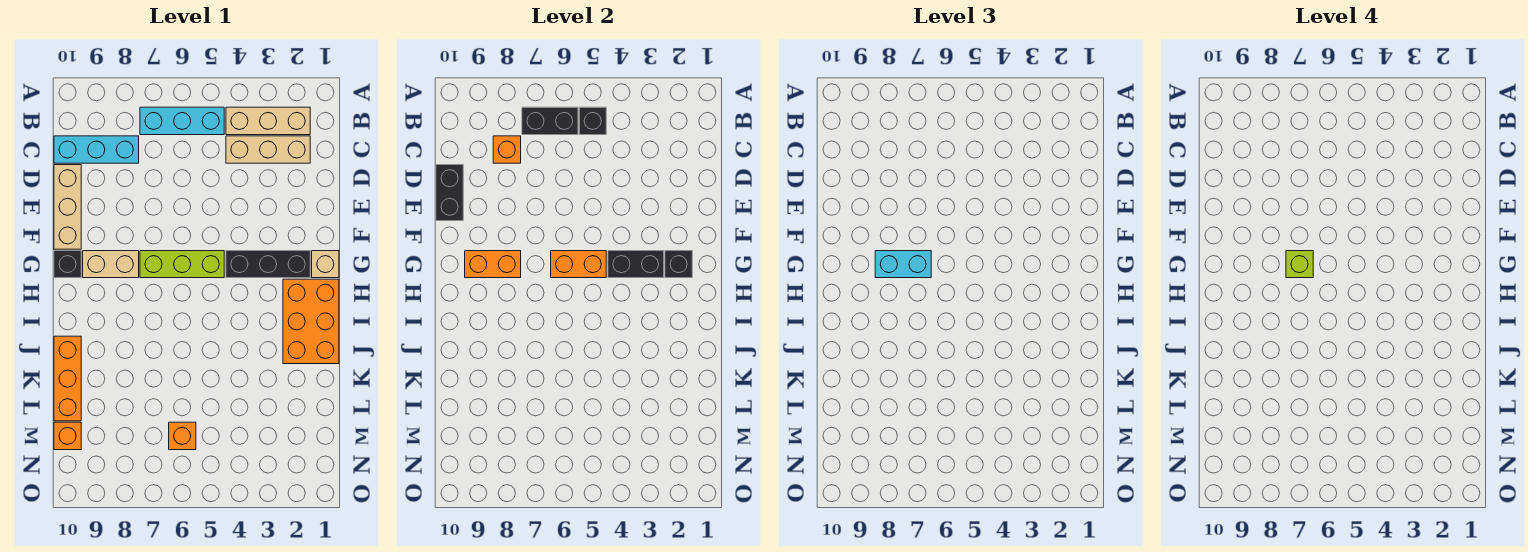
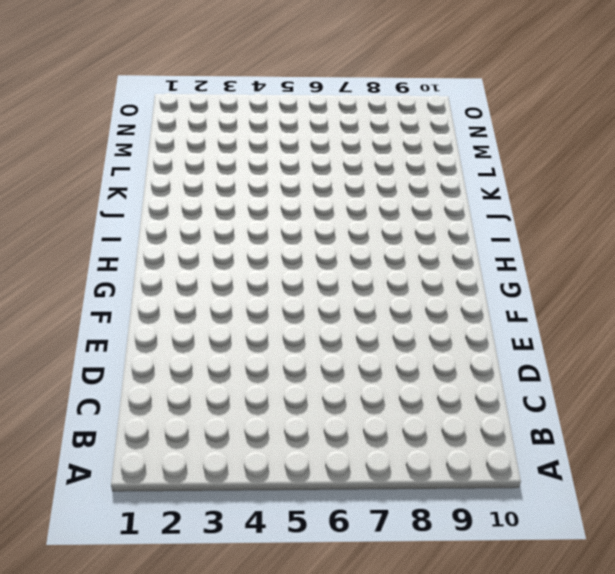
none -> tan brick B2:B4 level 1
none -> cyan brick B5:B7 level 1
none -> tan brick C2:C4 level 1

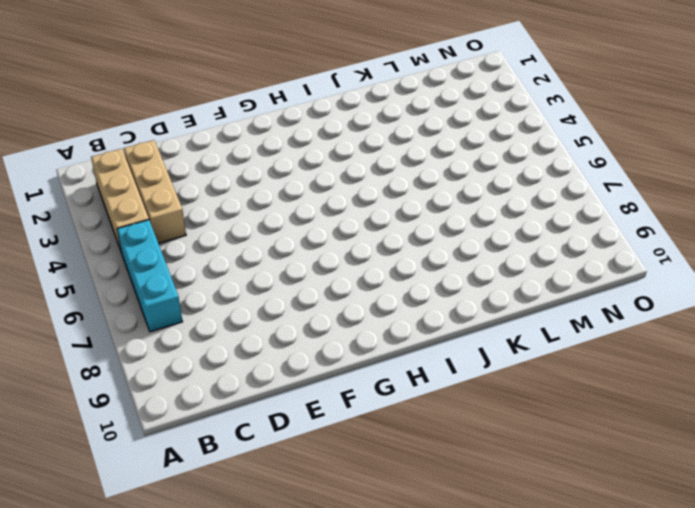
none -> cyan brick C8:C10 level 1
none -> tan brick D10:F10 level 1
none -> tan brick G1 level 1

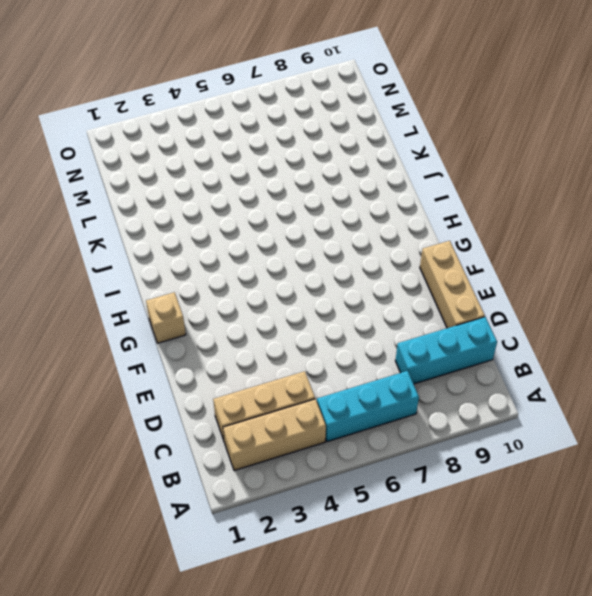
none -> black brick G2:G4 level 1
none -> lime brick G5:G7 level 1
none -> tan brick G8:G9 level 1

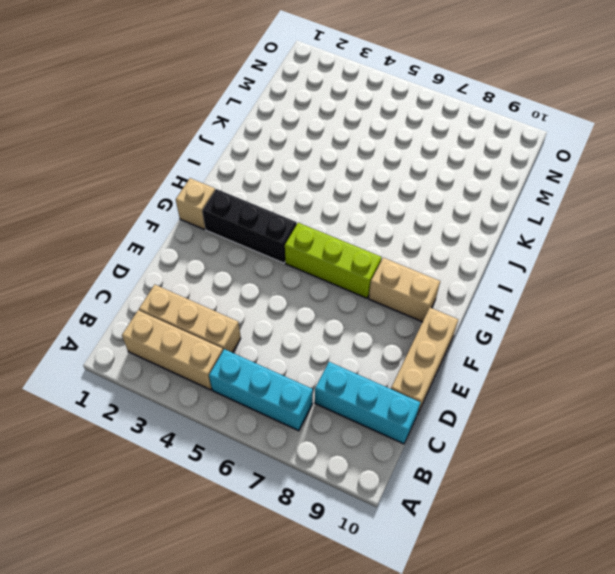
none -> black brick G10 level 1
none -> orange brick H1:J2 level 1
none -> orange brick J10:L10 level 1

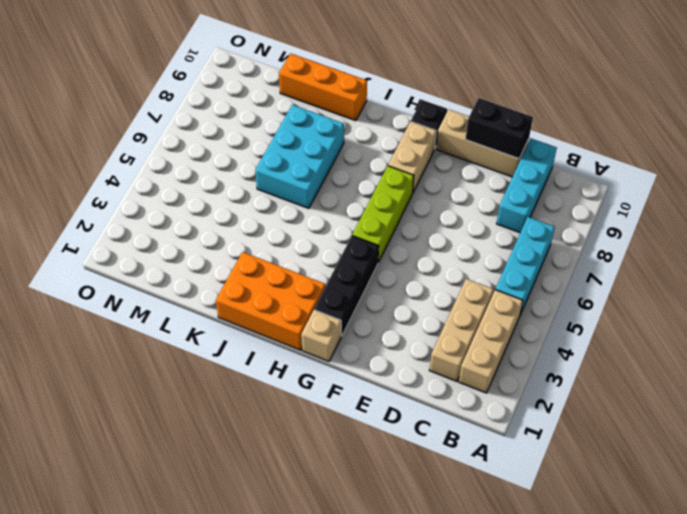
cyan brick J6:K8 level 1 -> none
none -> orange brick M6 level 1
none -> orange brick M10 level 1
none -> black brick B5 level 2

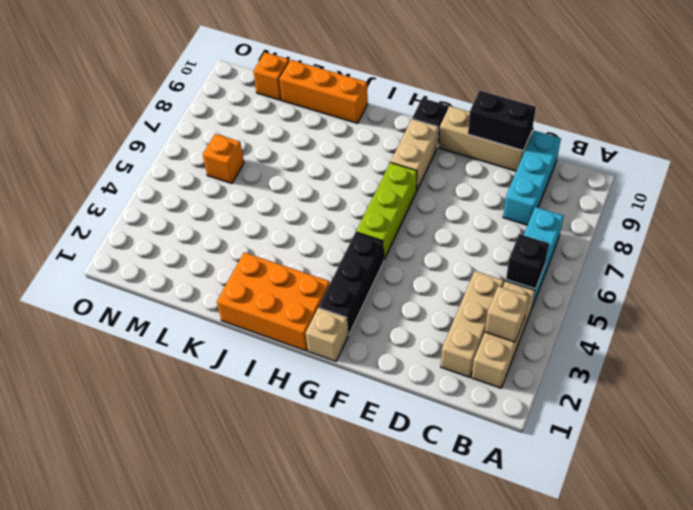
tan brick B3 level 2 -> none
none -> black brick B6:B7 level 2
none -> orange brick C8 level 2
none -> black brick G2 level 2

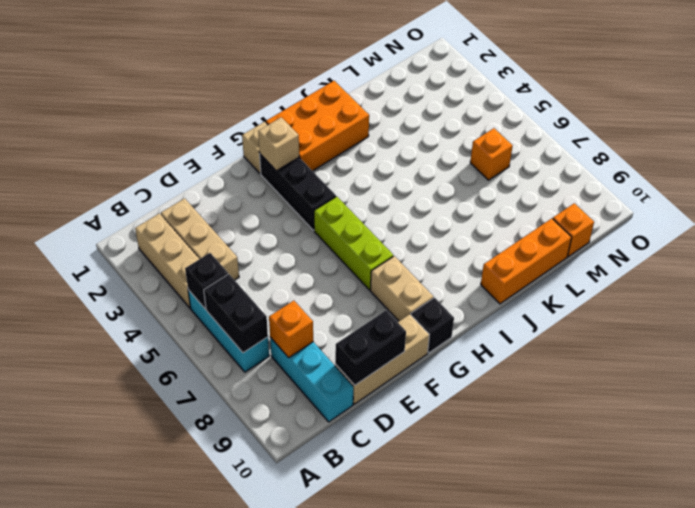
tan brick G2 level 2 -> black brick G2 level 2
none -> black brick G3:G4 level 2
none -> orange brick G5:G6 level 2
none -> orange brick G8:G9 level 2

